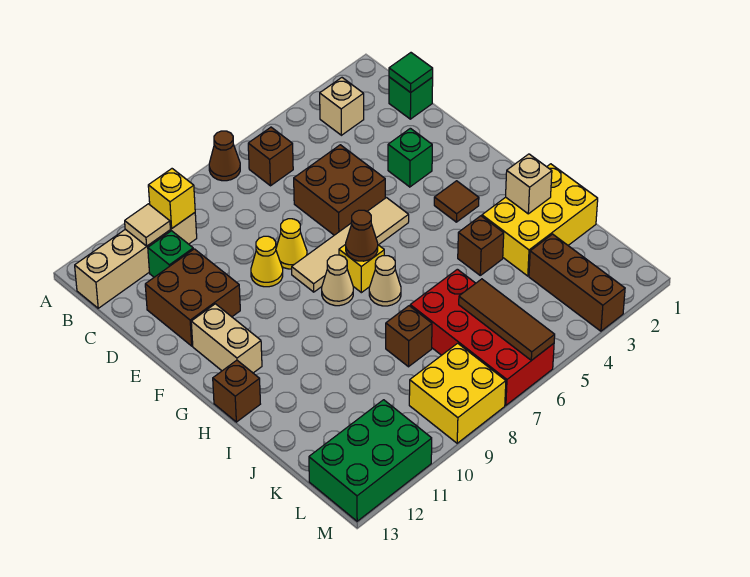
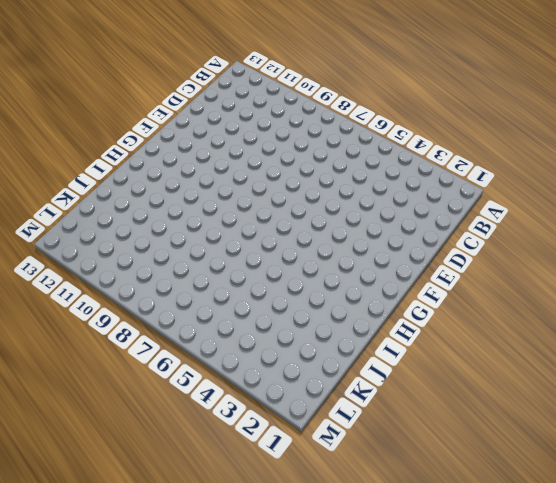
none -> brown cone A7 level 1
none -> tan brick B3 level 1
none -> brown brick B6 level 1
none -> tan brick B10:B13 level 1

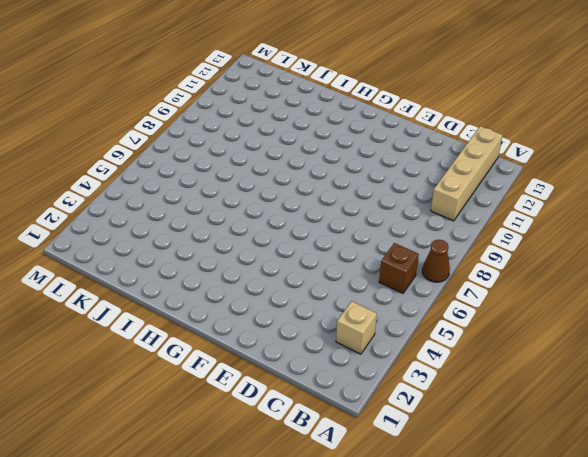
none -> green brick C1 level 1
none -> green brick C11 level 1
none -> brown brick D5:E6 level 1
none -> brown brick D11:E12 level 1

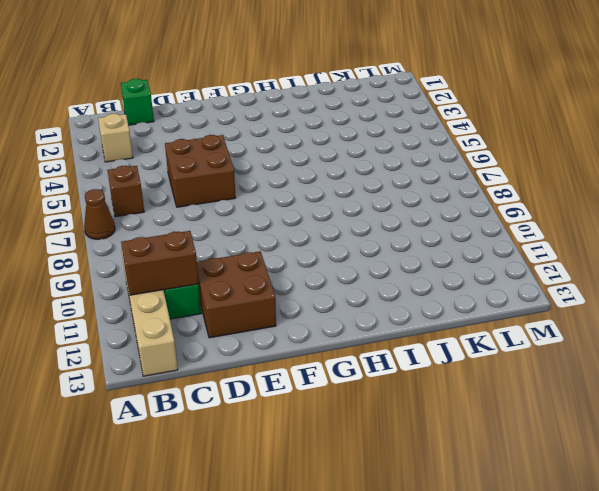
brown brick B11:C11 level 2 -> tan tile B11 level 2
none -> green brick E3 level 1
none -> yellow cone E8 level 1
none -> yellow cone E9 level 1
none -> tan tile F5:F8 level 1

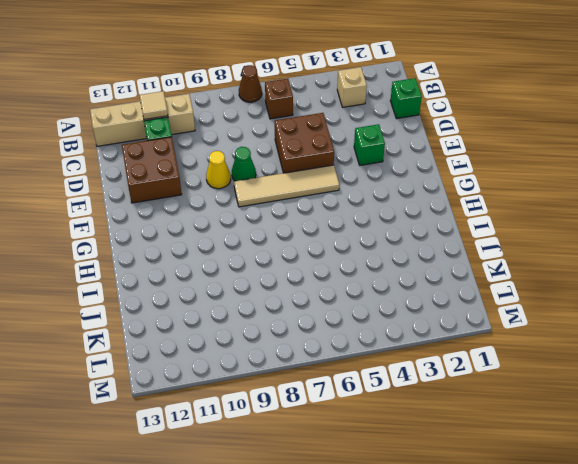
green cone E8 level 1 -> yellow cone E8 level 1
none -> tan brick F12:G12 level 1
none -> brown tile G3 level 1
none -> yellow brick G7 level 1
none -> tan cone G8 level 1

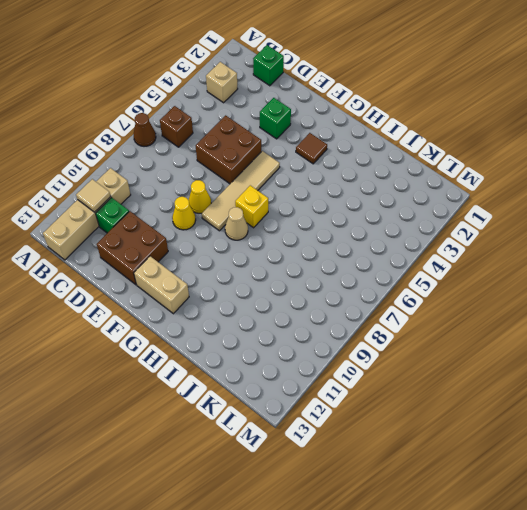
none -> tan cone H7 level 1
none -> brown brick H13 level 1
none -> yellow brick I1:J3 level 1
none -> brown brick I4 level 1

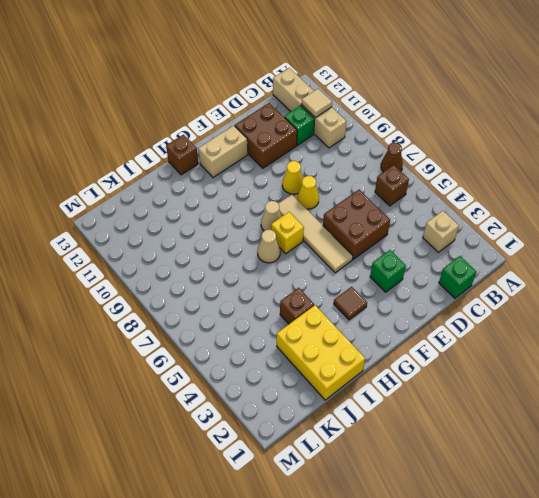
none -> red brick J6:M7 level 1
none -> brown brick J8 level 1
none -> brown brick K3:M3 level 1
none -> yellow brick L8:M9 level 1

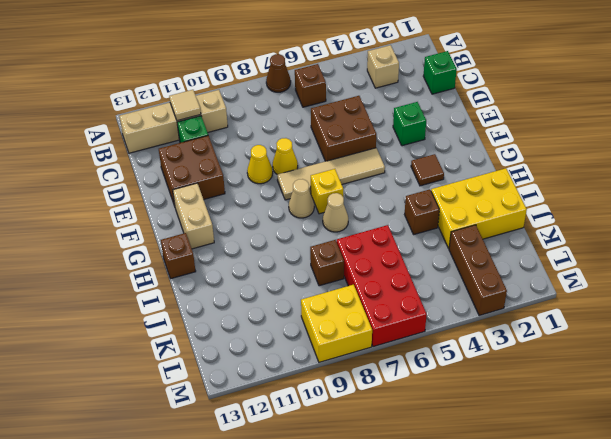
none -> green brick L11:M13 level 1
none -> yellow brick B10 level 2
none -> green tile C1 level 2
none -> brown cone G7 level 2

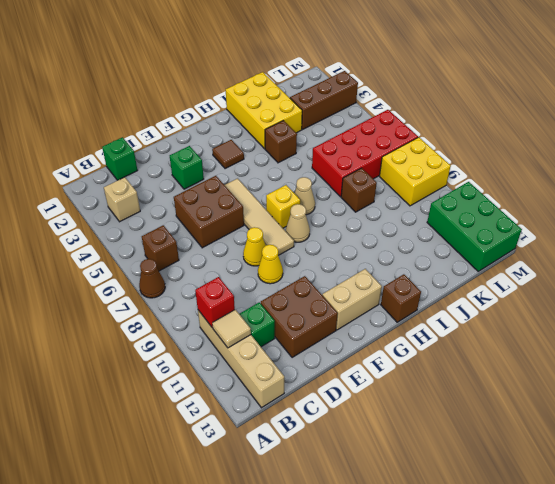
red brick B10 level 2 -> yellow brick B10 level 2
none -> green tile C1 level 2
none -> brown cone G7 level 2
none -> tan brick I2 level 2
none -> brown tile K6:M6 level 2

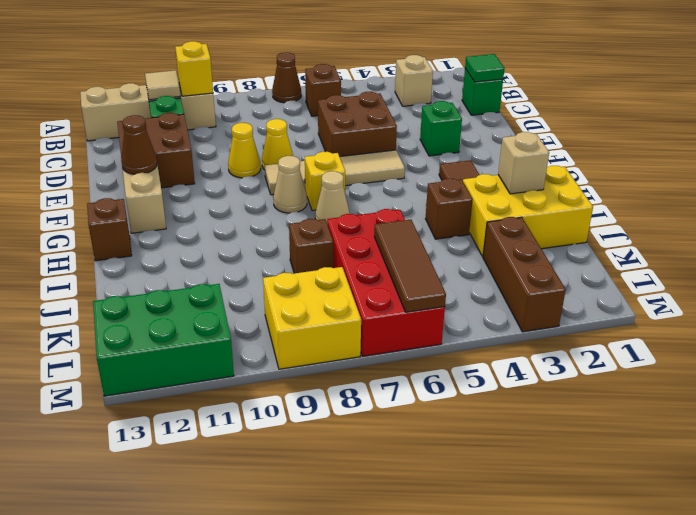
brown cone F12 level 2 -> brown cone G7 level 2

